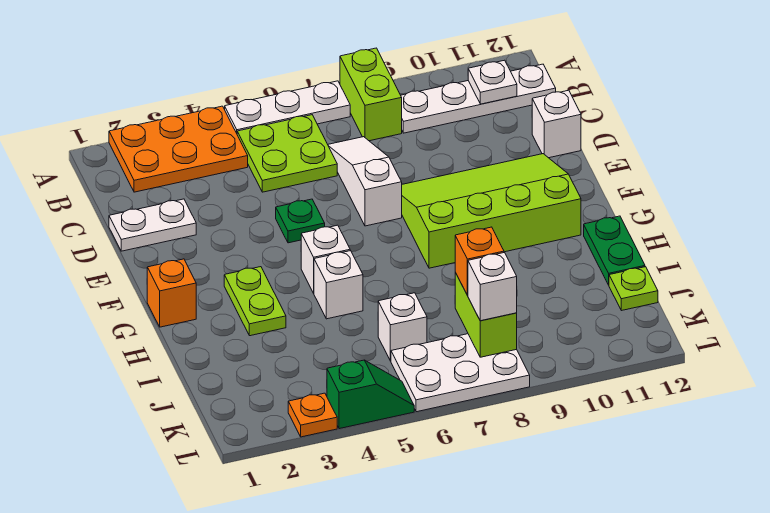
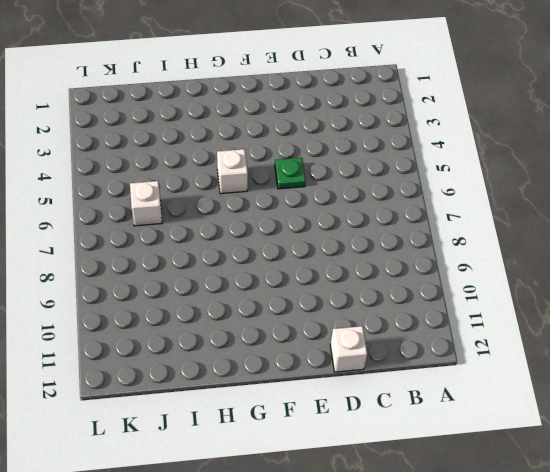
none -> orange plate A2:B4 level 1
none -> white plate A5:A7 level 1
none -> lime brick A8:B8 level 1

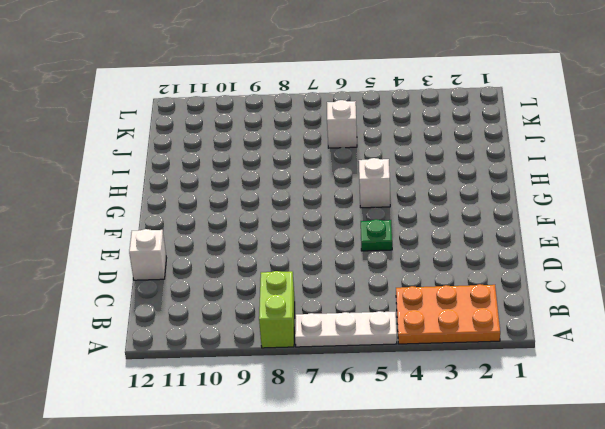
none -> lime plate B5:C6 level 1
none -> white plate B9:B12 level 1
none -> white slope C7:E7 level 1 top E

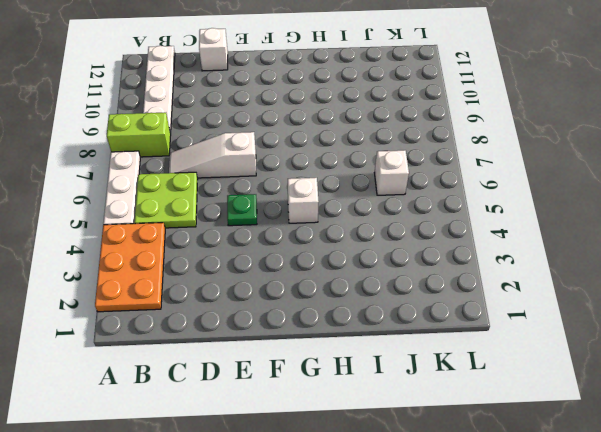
none -> white plate D1:D2 level 1
none -> lime slope E8:G11 level 1 top G
none -> orange brick G1 level 1

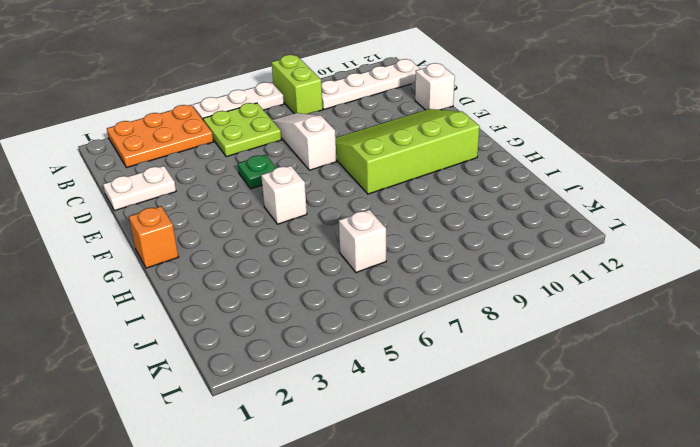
none -> lime plate G3:H3 level 1
none -> white brick H5 level 1
none -> green plate H12:I12 level 1

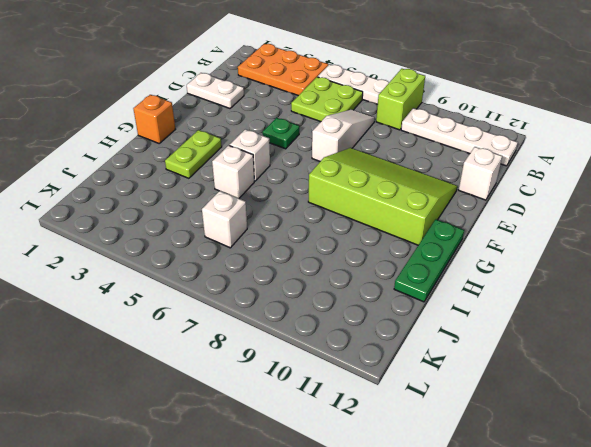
green plate G12:I12 level 1 -> green plate H12:I12 level 1
none -> lime plate J12 level 1
none -> white plate K6:L8 level 1
none -> orange plate L3 level 1

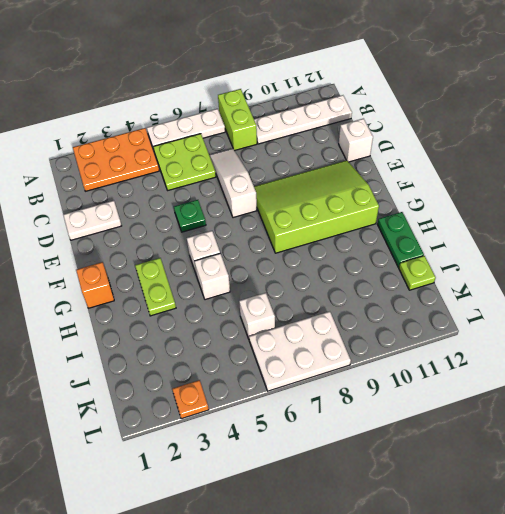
none -> green slope L4:L5 level 1 top 4
none -> white plate B11 level 2
none -> lime brick J8:K8 level 2

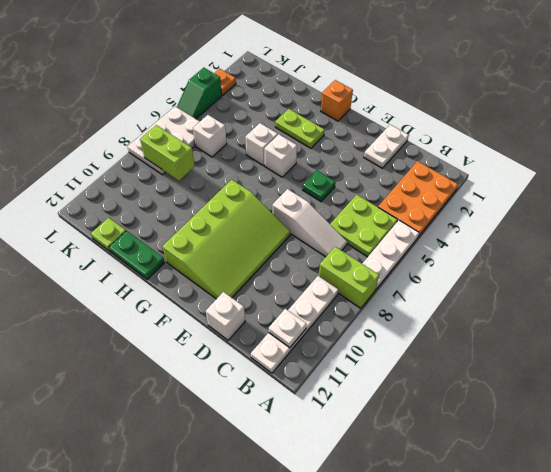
none -> orange brick J8 level 3
none -> white brick K8 level 3

